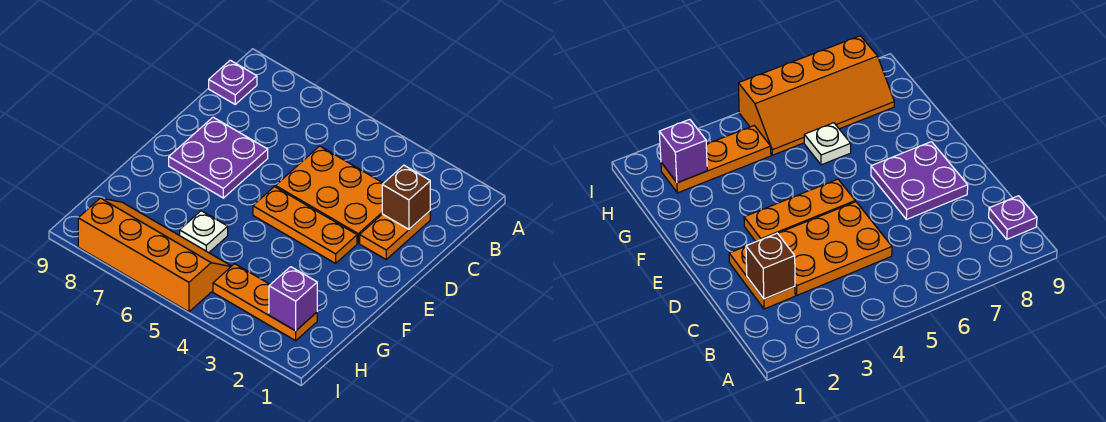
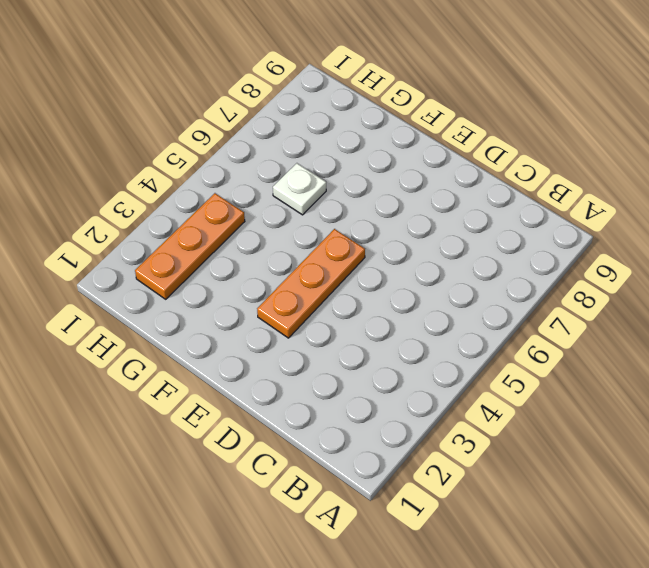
none -> purple plate B9 level 1
none -> orange plate C2:D2 level 1

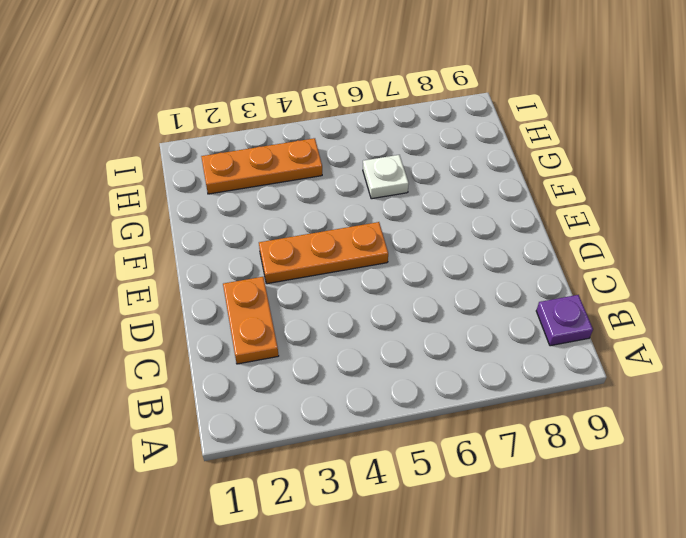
none -> orange plate C3:D5 level 1
none -> purple plate D7:E8 level 1

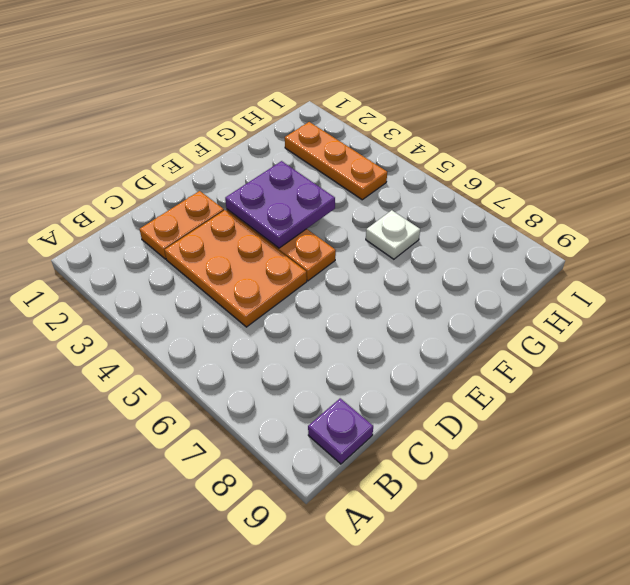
purple plate E3:F4 level 2 -> purple plate D7:E8 level 1
none -> orange slope H5:I8 level 1 top I
none -> brown brick C2 level 2

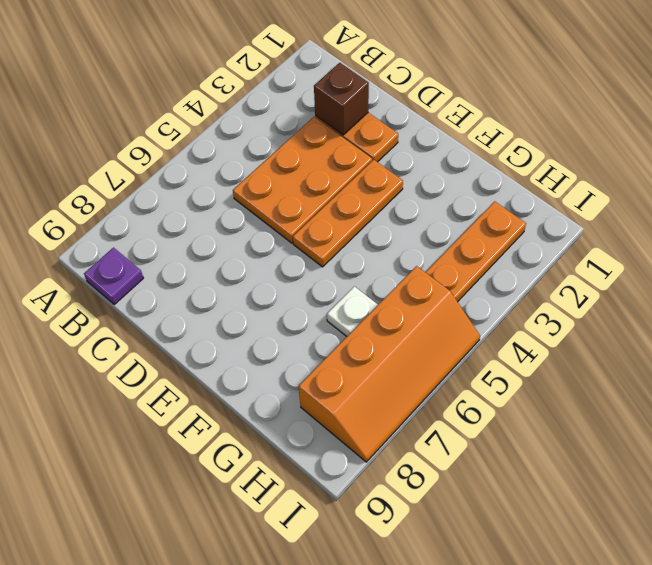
orange slope H5:I8 level 1 top H -> orange slope H5:I8 level 1 top I
none -> purple plate D7:E8 level 1
none -> purple brick H2 level 2

